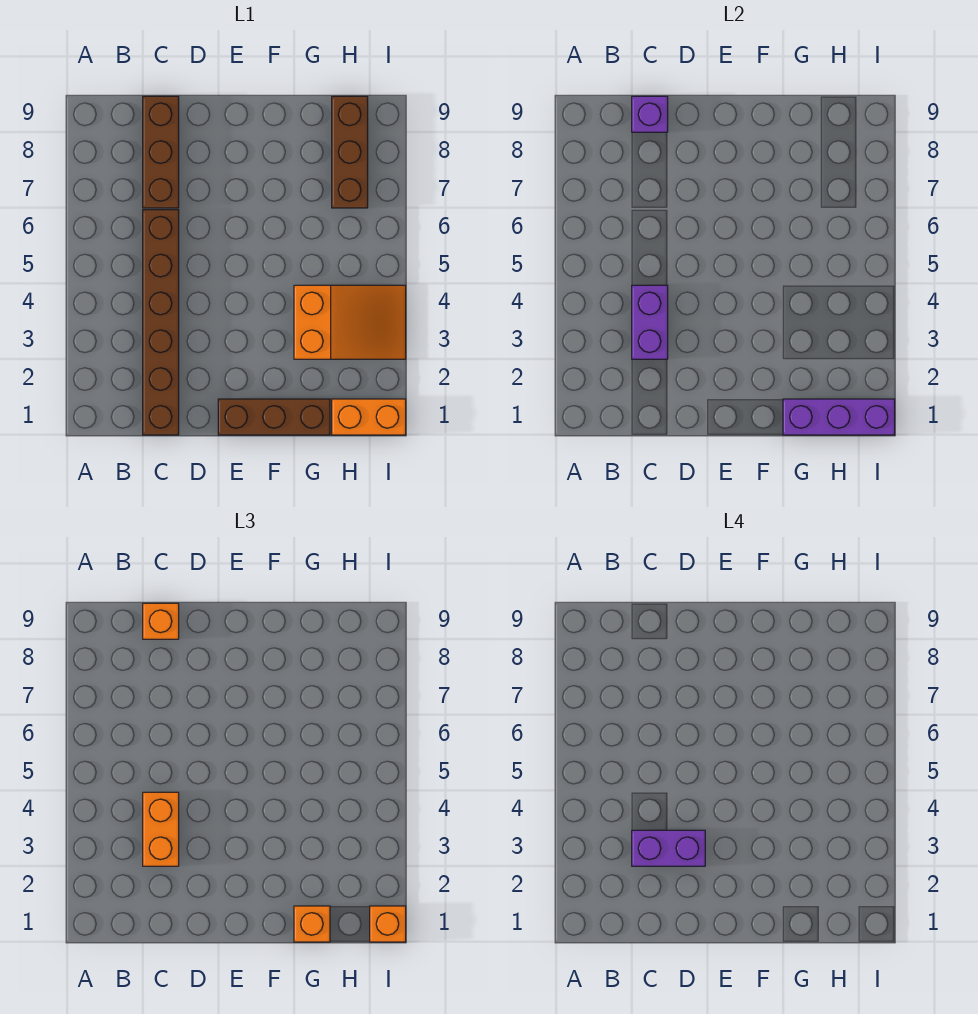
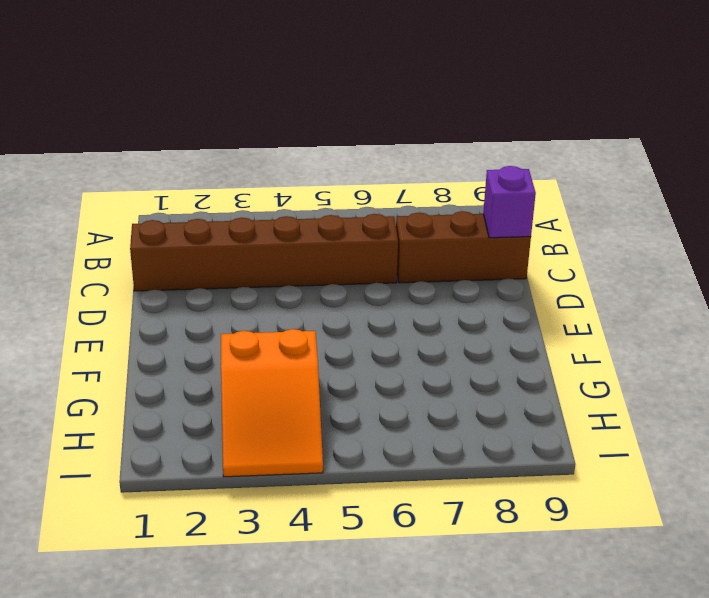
none -> brown brick E1:G1 level 1
none -> orange brick H1:I1 level 1
none -> brown brick H7:H9 level 1

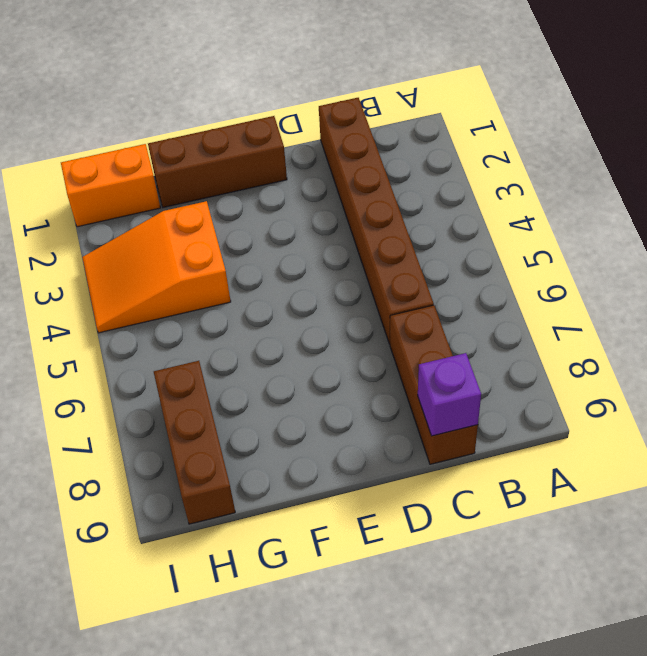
none -> purple brick C3:C4 level 2
none -> purple brick G1:I1 level 2
none -> orange brick C3:C4 level 3

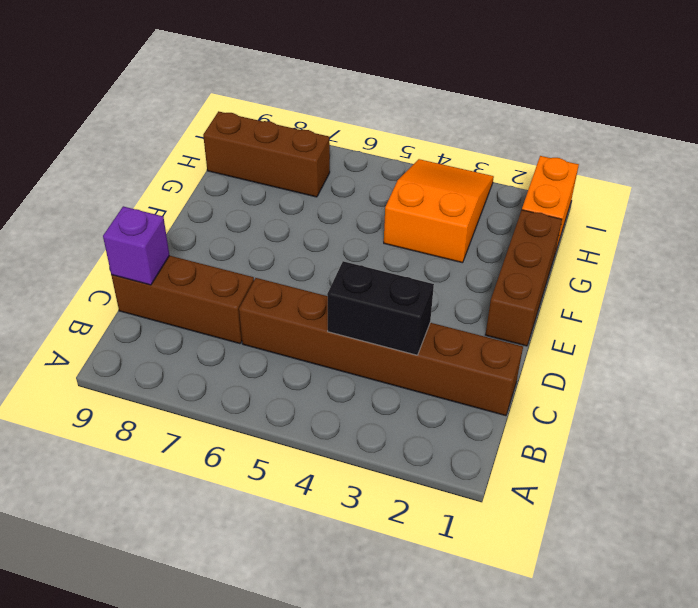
black brick C3:C4 level 2 -> purple brick C3:C4 level 2
none -> purple brick G1:I1 level 2
none -> orange brick C3:C4 level 3
none -> orange brick C9 level 3

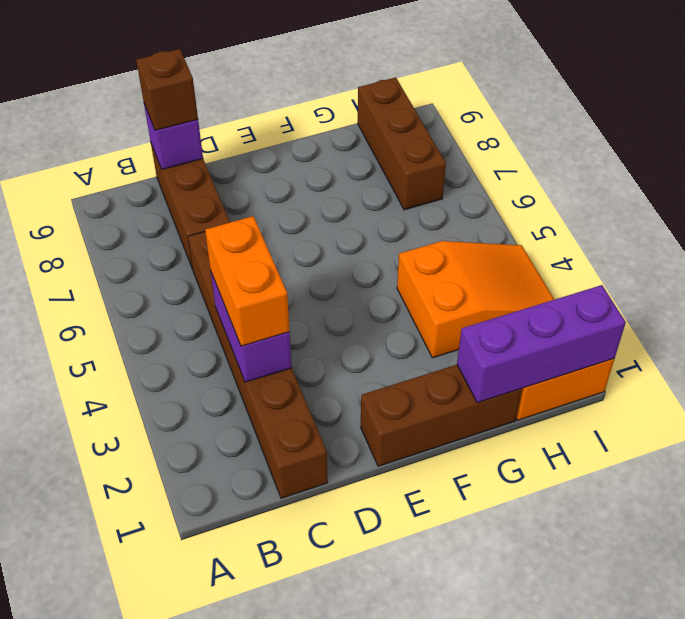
brown brick C9 level 3 -> orange brick C9 level 3
none -> orange brick G1 level 3
none -> orange brick I1 level 3
none -> purple brick C3:D3 level 4

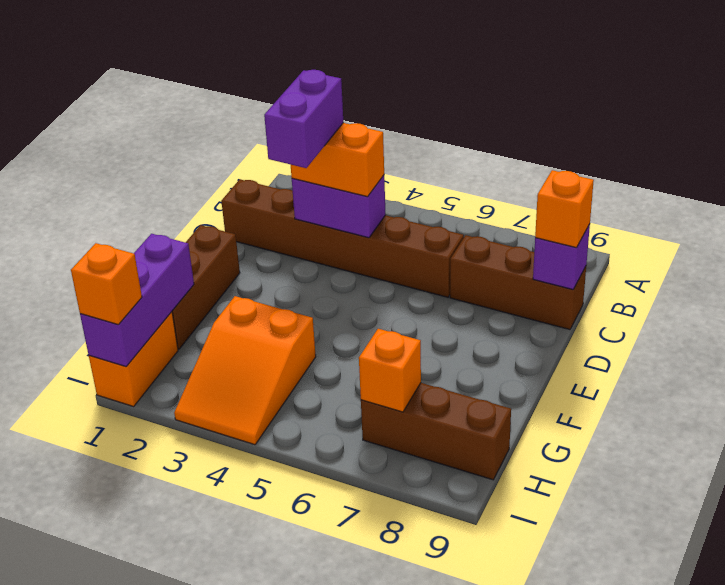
orange brick H7 level 2 -> orange brick G1 level 3

